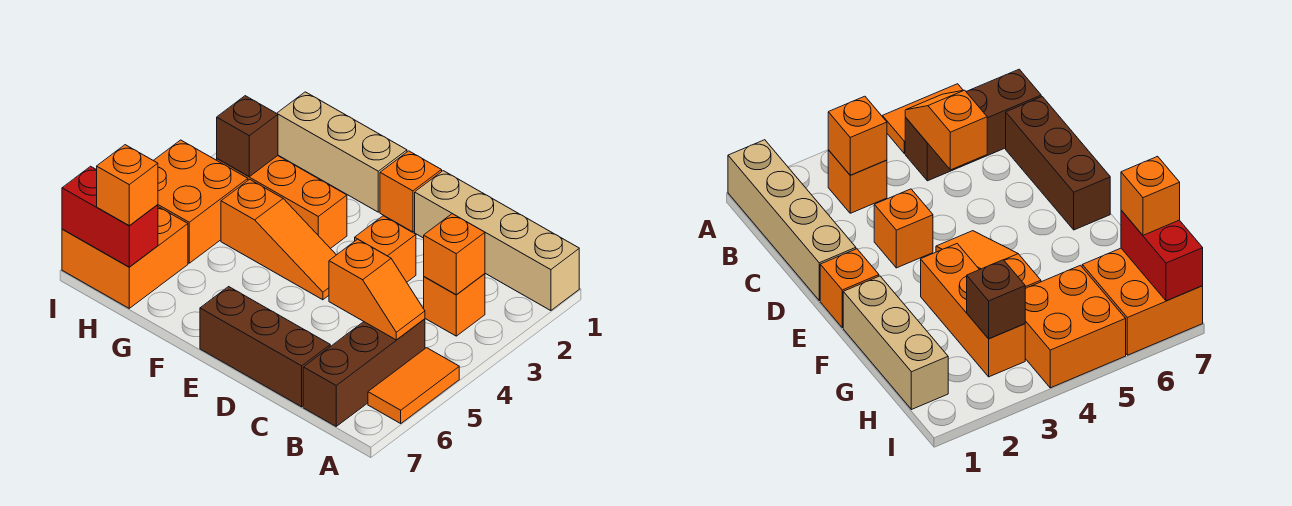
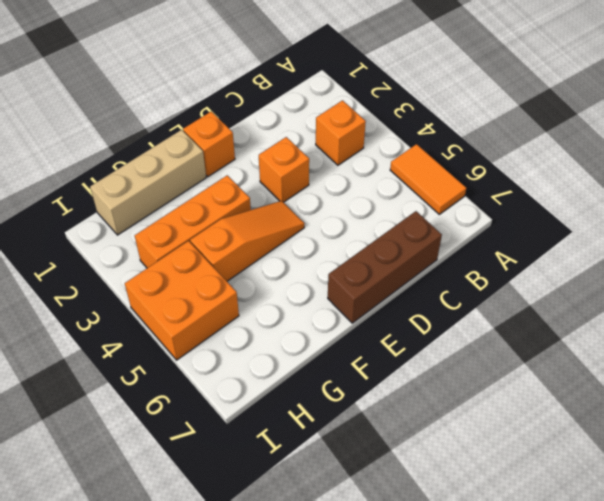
none -> tan brick A1:D1 level 1
none -> brown brick B5:B7 level 1
none -> orange brick H6:I7 level 1

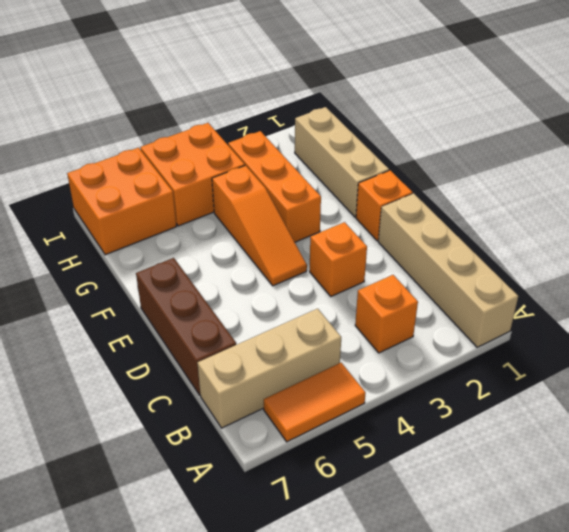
tan brick B5:B7 level 1 -> brown brick B5:B7 level 1
none -> orange brick B3 level 2
none -> orange slope B5:C5 level 2 top C
none -> brown brick H3 level 2

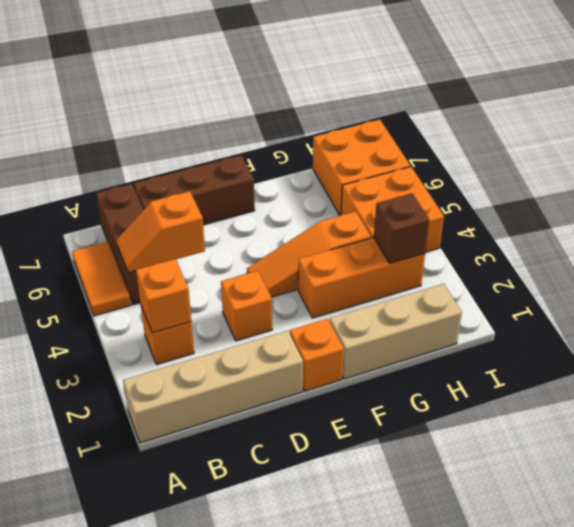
none -> red brick H7:I7 level 2
none -> orange brick H7 level 3

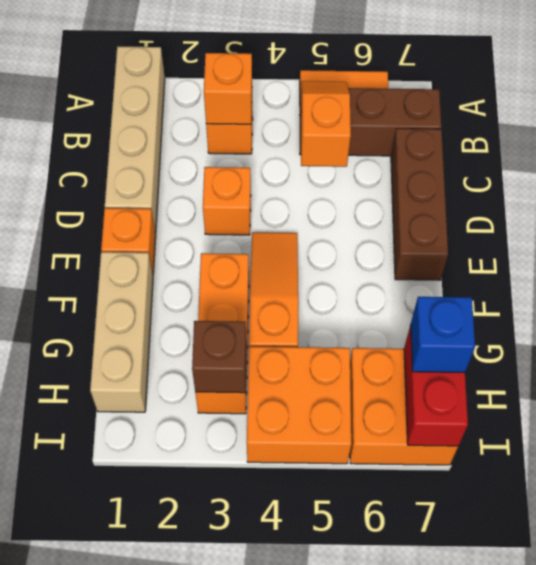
blue brick H7 level 3 -> orange brick H7 level 3

